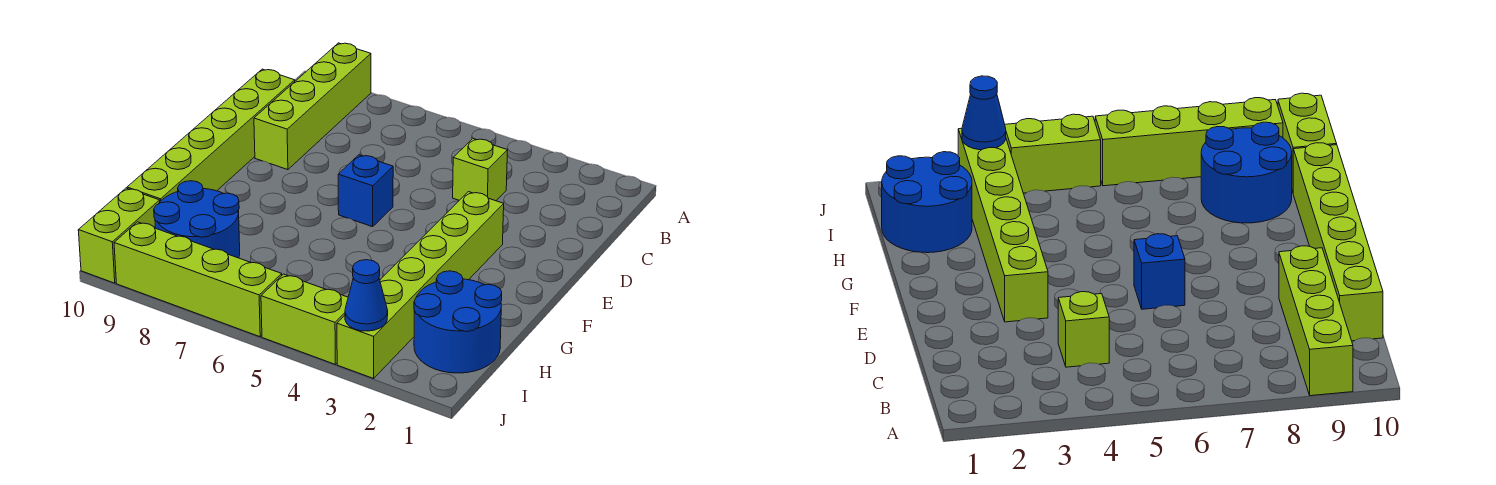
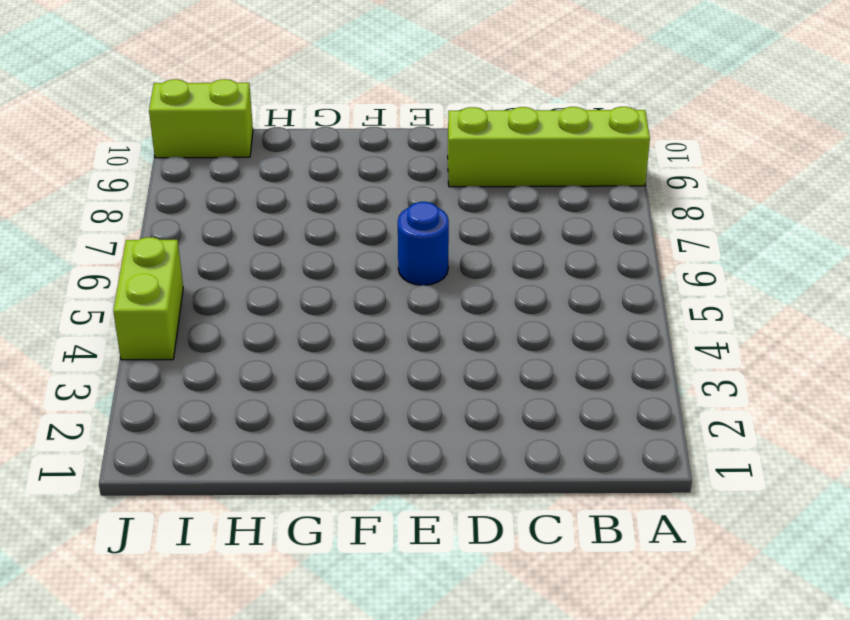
blue round brick E6 level 1 -> blue brick E6 level 1
none -> lime brick C4 level 1
none -> lime brick C10:H10 level 1

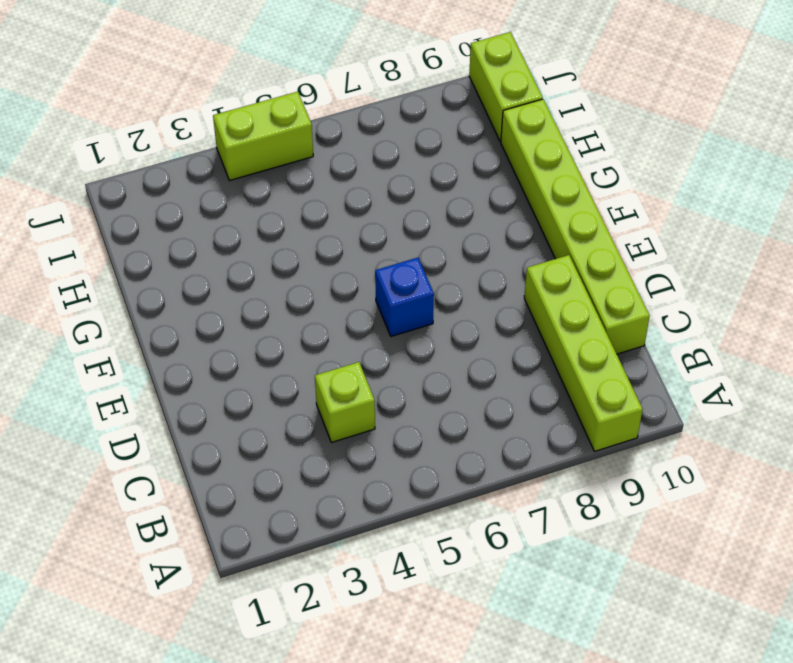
none -> lime brick E3:J3 level 1
none -> blue round brick H1:I2 level 1

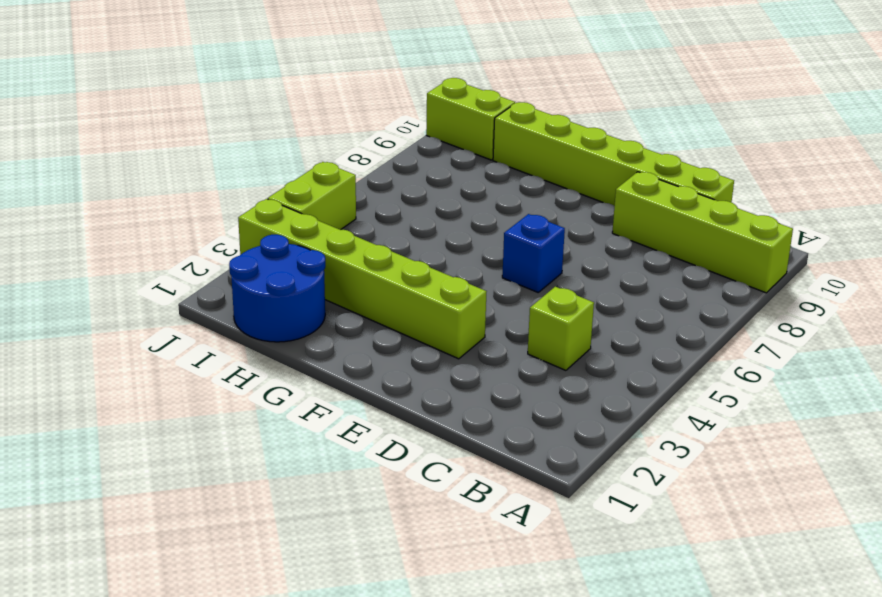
none -> blue round brick H8:I9 level 1
none -> lime brick J6:J9 level 1

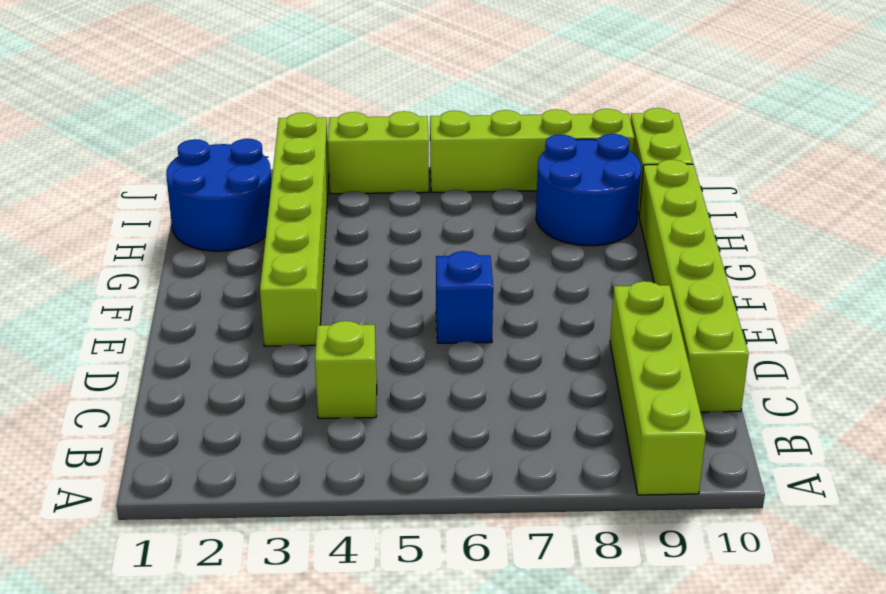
none -> blue cone J3 level 2

